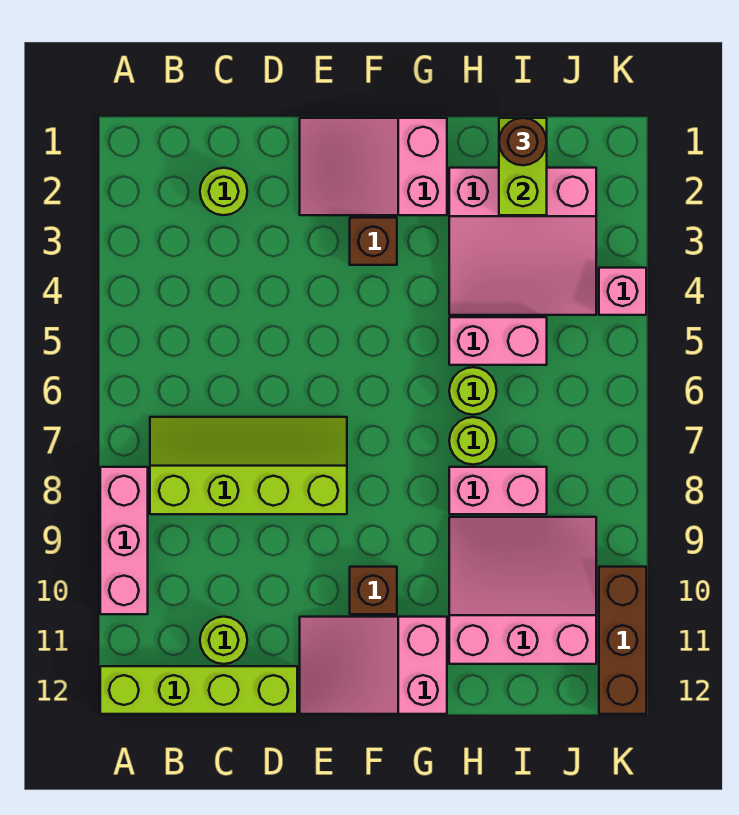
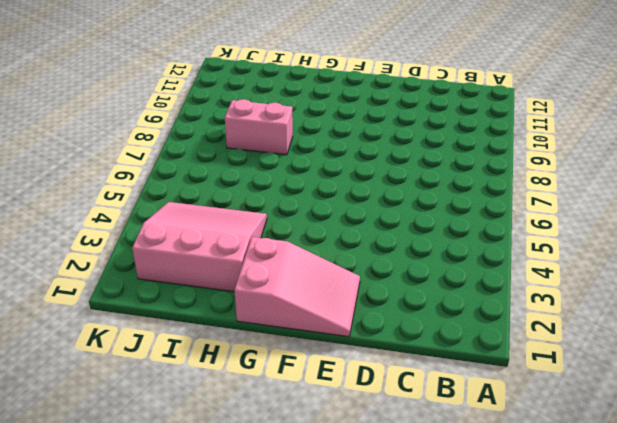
none -> pink brick A8:A10 level 1
none -> lime brick A12:D12 level 1
none -> lime slope B7:E8 level 1 top 8

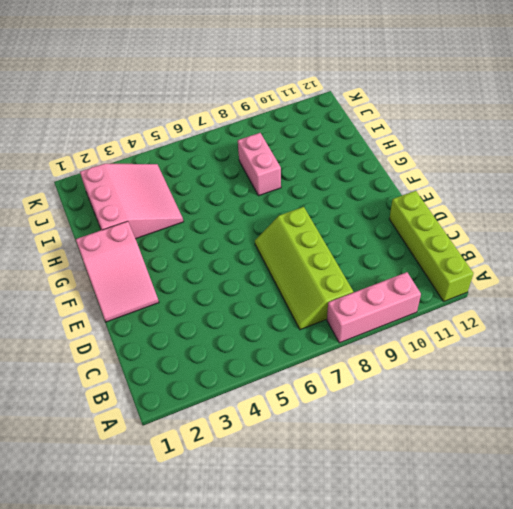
none -> lime round brick C2 level 1
none -> lime round brick C11 level 1
none -> pink slope E11:G12 level 1 top G

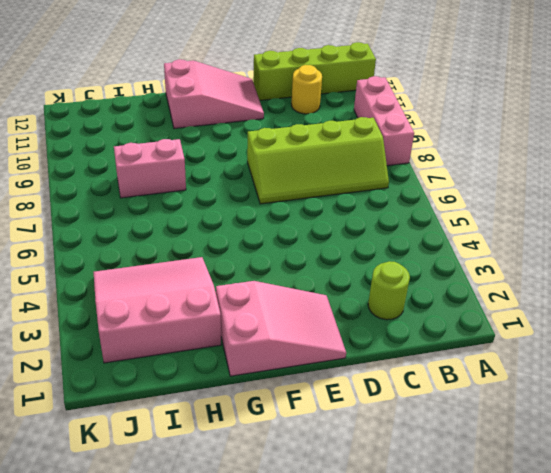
yellow round brick C11 level 1 -> lime round brick C11 level 1
none -> brown brick F3 level 1
none -> brown brick F10 level 1
none -> pink brick H5:I5 level 1

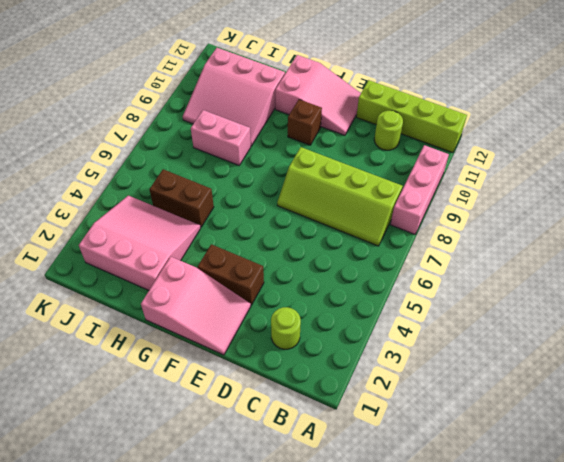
brown brick E3:F3 level 1 -> brown brick F3 level 1
brown brick H5:I5 level 1 -> pink brick H5:I5 level 1
none -> lime round brick H6 level 1
none -> lime round brick H7 level 1
none -> pink brick K4 level 1

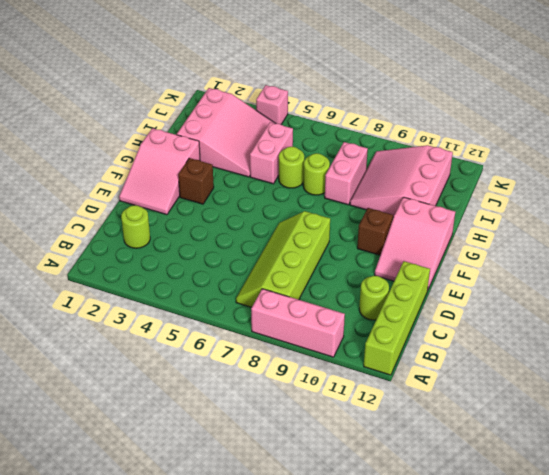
none -> brown brick K10:K12 level 1
none -> lime brick I1:I2 level 2
none -> brown round brick I1 level 3

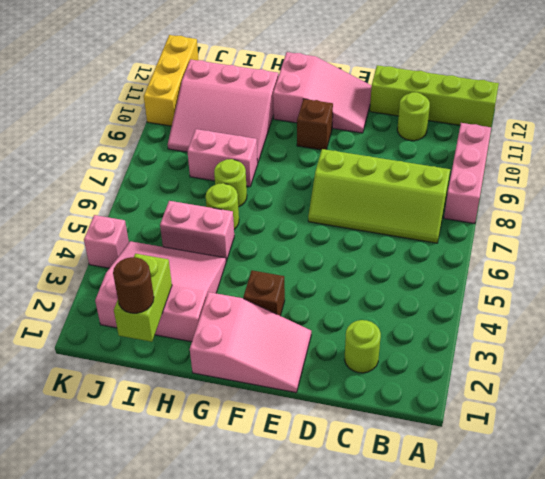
yellow brick K10:K12 level 1 -> brown brick K10:K12 level 1

